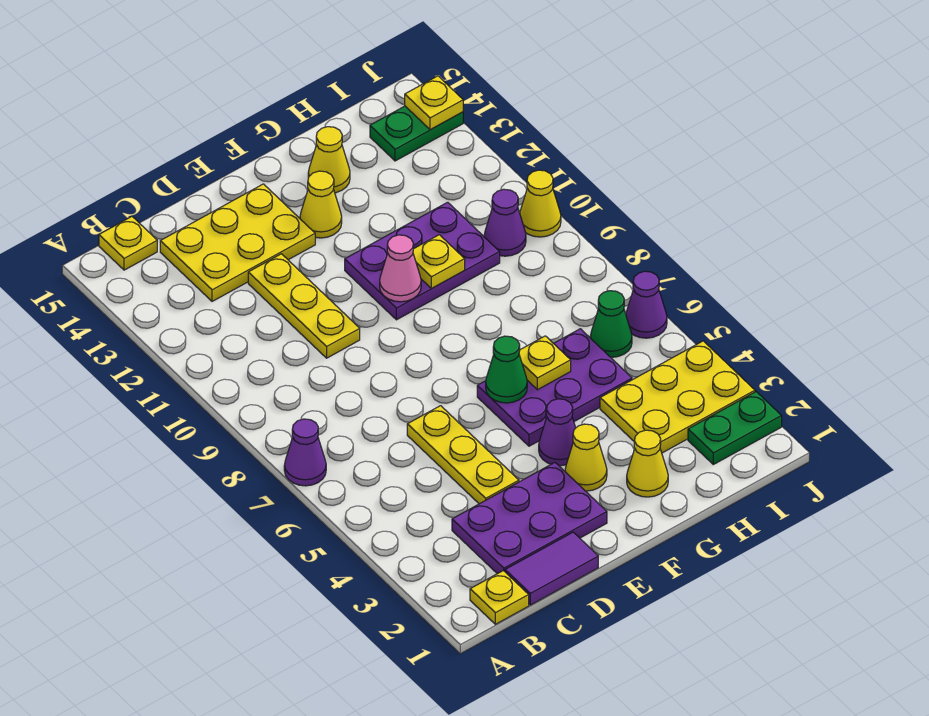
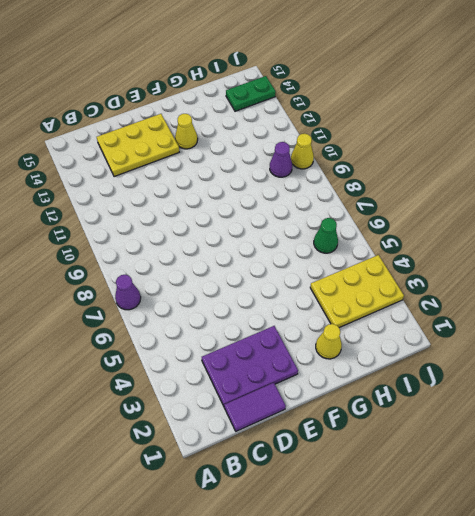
none -> yellow plate B1 level 1
none -> yellow plate B15 level 1
none -> yellow plate D4:D6 level 1

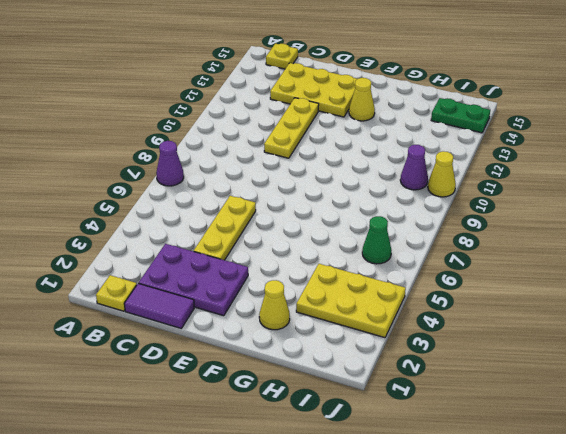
none -> yellow cone F3 level 1
none -> purple cone F4 level 1
none -> purple plate F5:H6 level 1

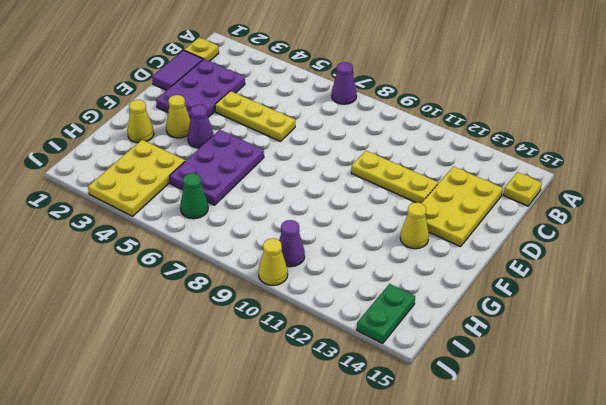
none -> purple plate F10:H11 level 1
none -> yellow cone G14 level 1
none -> green plate I2:J2 level 1

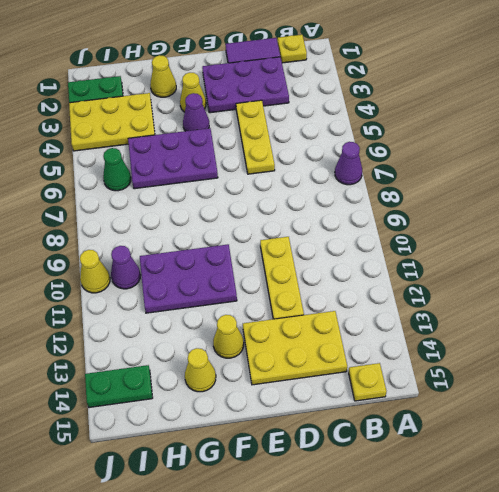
none -> purple cone J6 level 1
none -> green cone F6 level 2
none -> pink cone F10 level 2

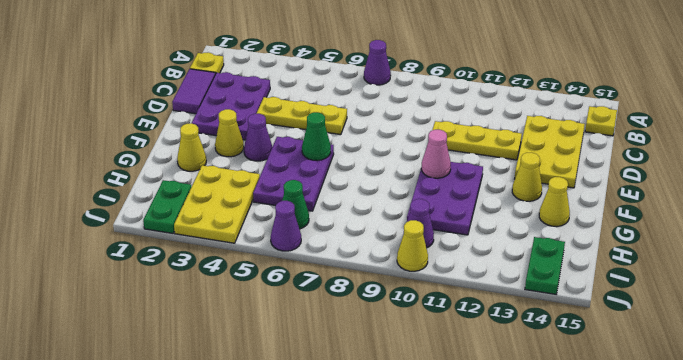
none -> yellow plate G6 level 2
none -> yellow plate G10 level 2
none -> yellow plate J14 level 2

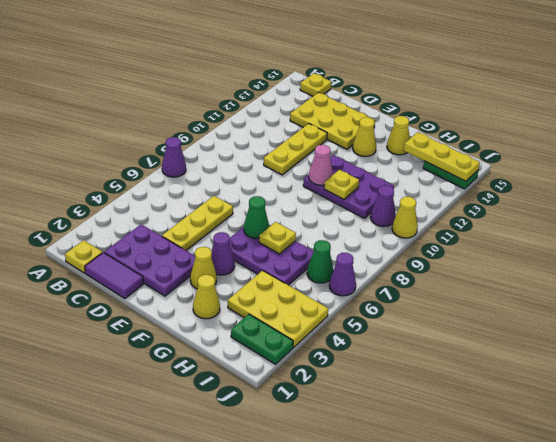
yellow plate H14:J14 level 2 -> yellow plate J14 level 2

